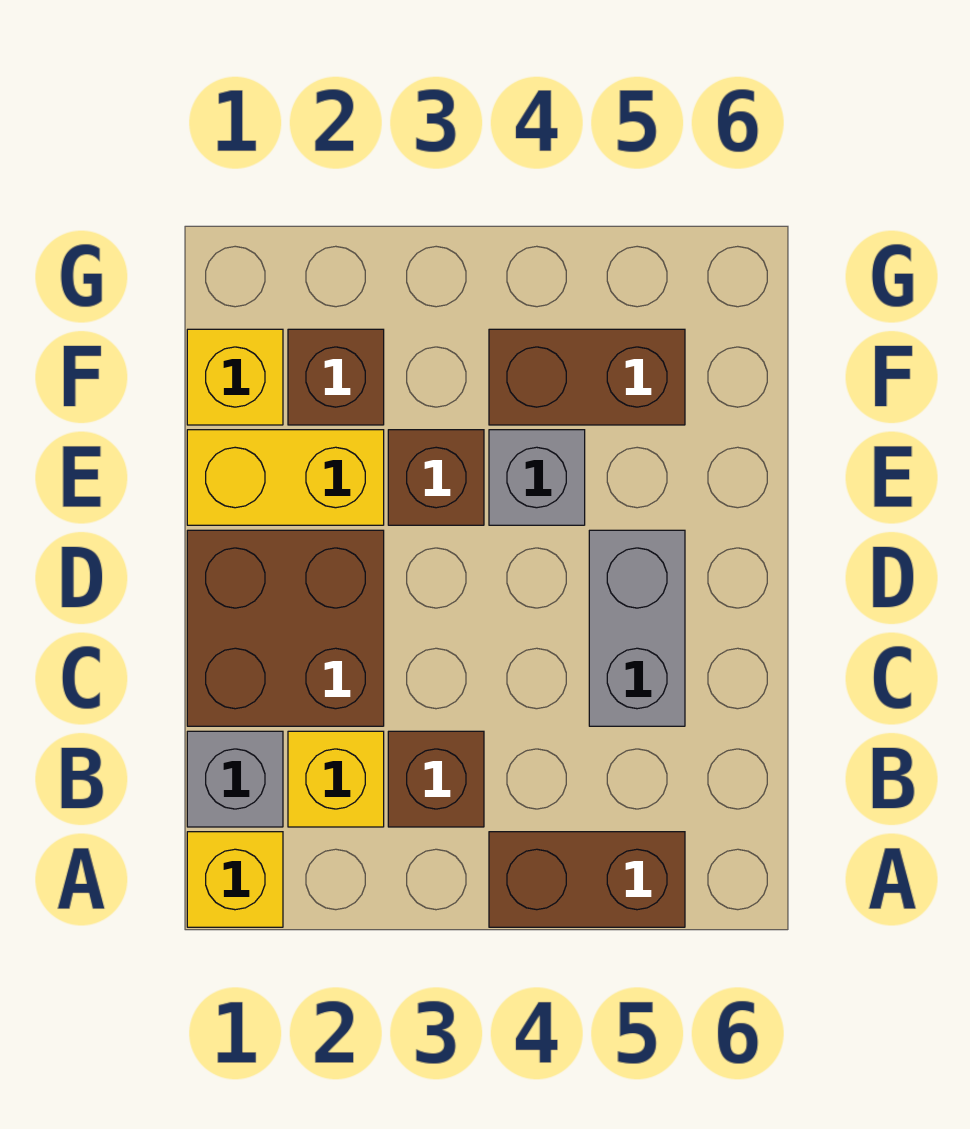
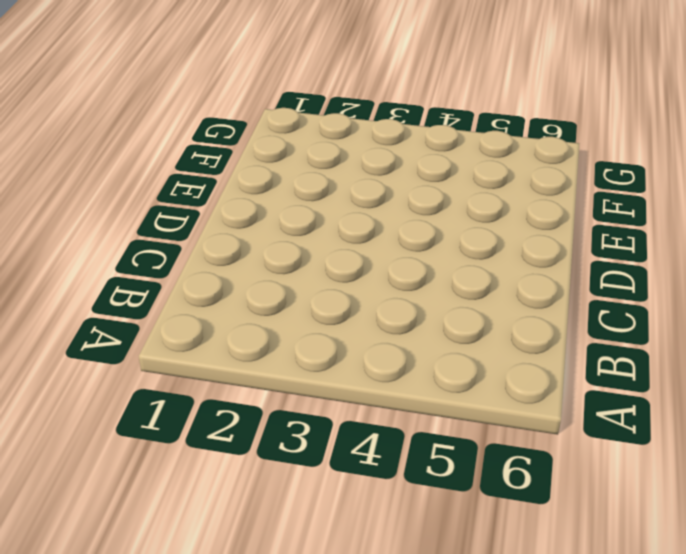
none -> yellow brick A1 level 1
none -> brown brick A4:A5 level 1
none -> grey brick B1 level 1

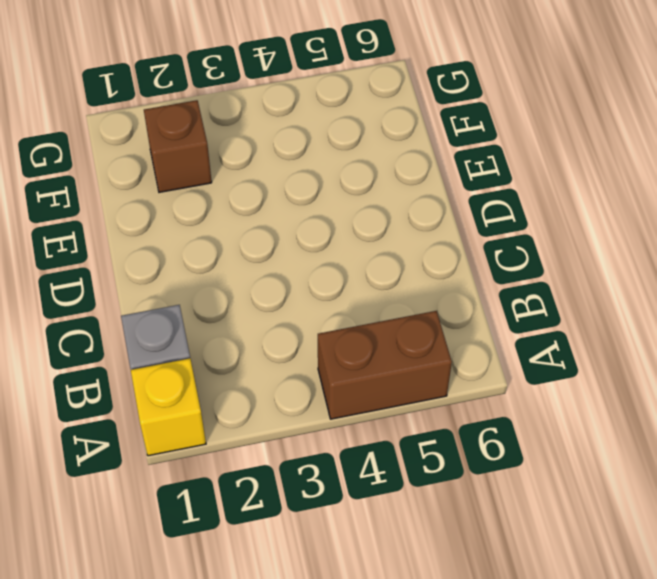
none -> yellow brick B2 level 1
none -> brown brick B3 level 1
none -> brown brick C1:D2 level 1

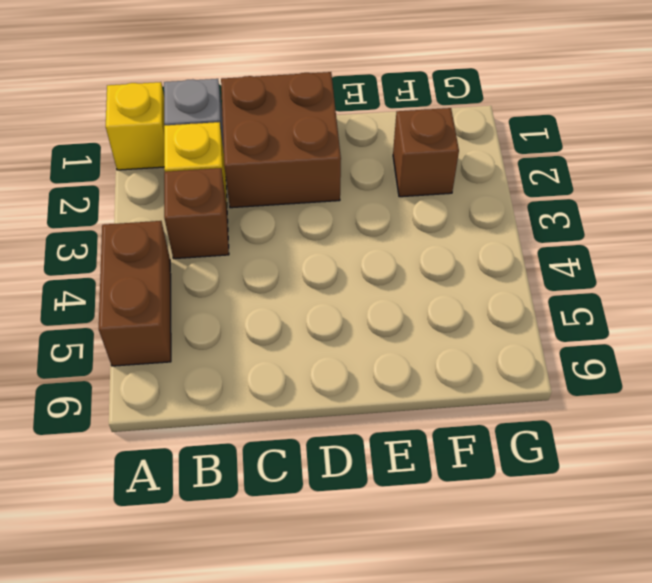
none -> grey brick C5:D5 level 1
none -> yellow brick E1:E2 level 1
none -> brown brick E3 level 1

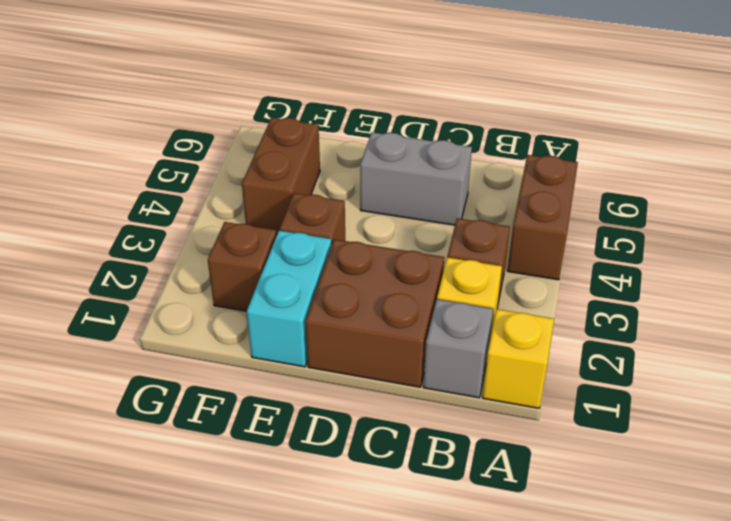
cyan brick E1:E2 level 1 -> yellow brick E1:E2 level 1
none -> grey brick E4 level 1
none -> yellow brick F1 level 1

